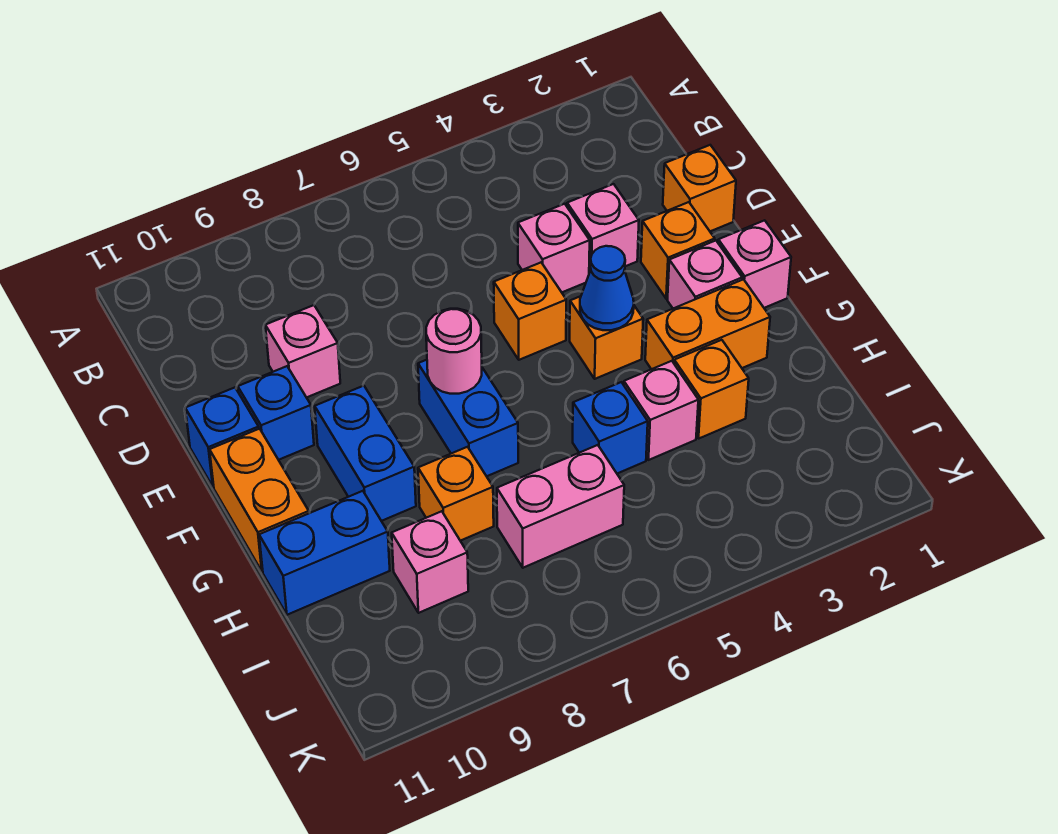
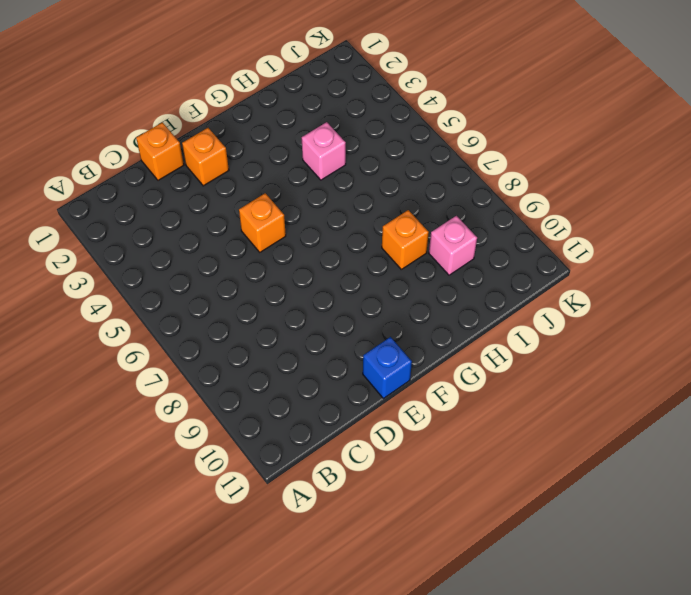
none -> pink brick D3 level 1
none -> pink brick D4 level 1
none -> pink brick D9 level 1

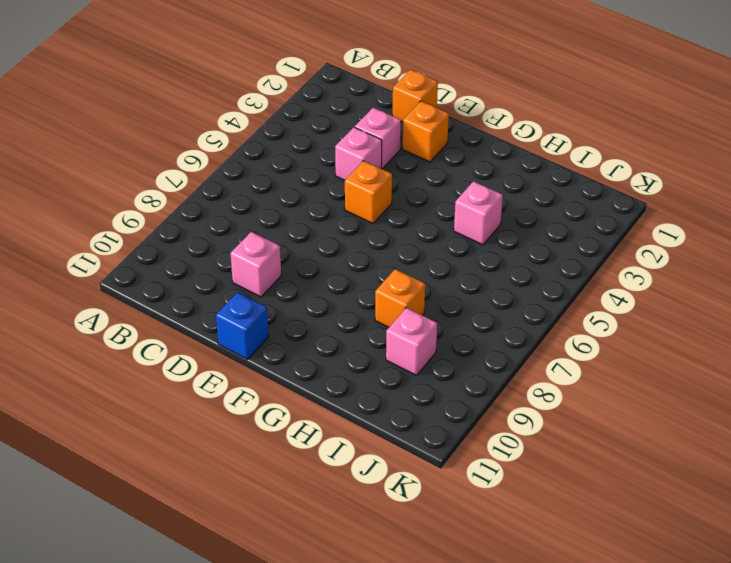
none -> blue brick E10 level 1
none -> pink brick F1 level 1
none -> pink brick F2 level 1

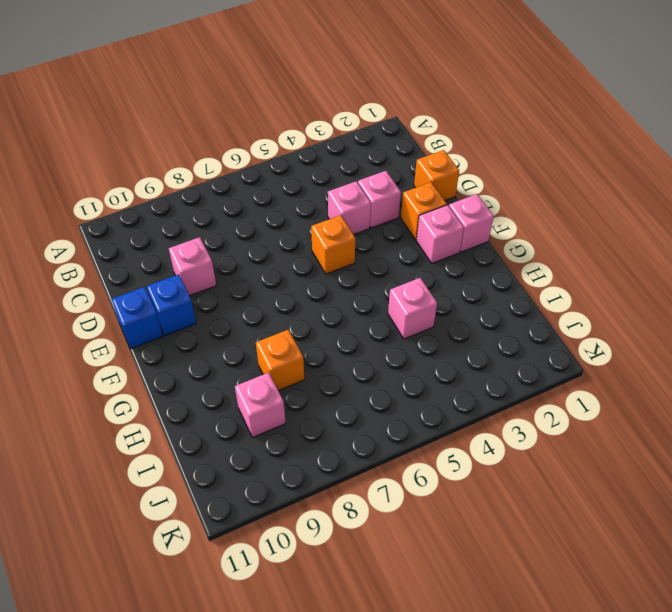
none -> orange brick F4 level 1
none -> blue brick F7:G7 level 1
none -> blue brick F9:G9 level 1

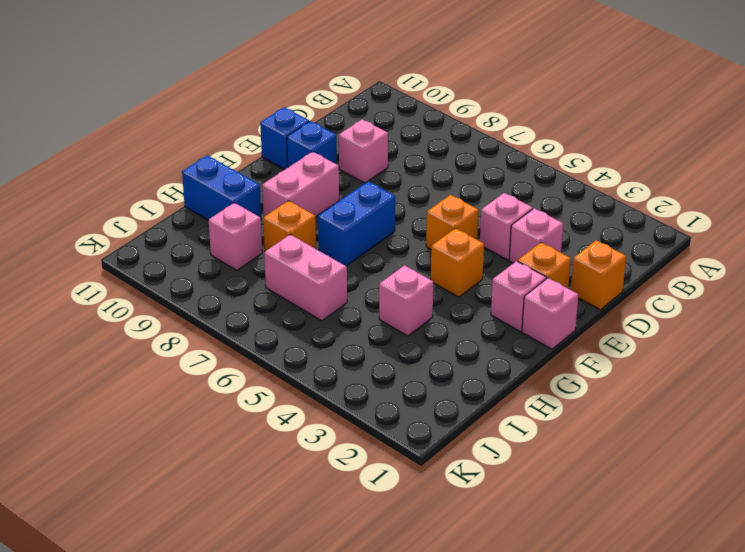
pink brick F9:G9 level 1 -> blue brick F9:G9 level 1
none -> orange brick F11:G11 level 1
none -> orange brick G2:G3 level 1
none -> orange brick H3 level 1

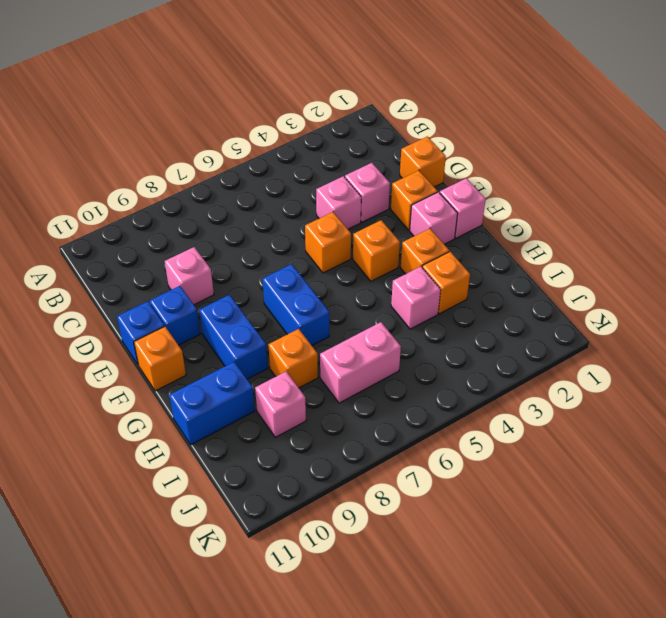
orange brick F11 level 1 -> orange brick F11:G11 level 1
orange brick G3 level 1 -> orange brick G2:G3 level 1
none -> blue brick H5 level 1
none -> blue cone F4 level 2
none -> pink round brick F7 level 2

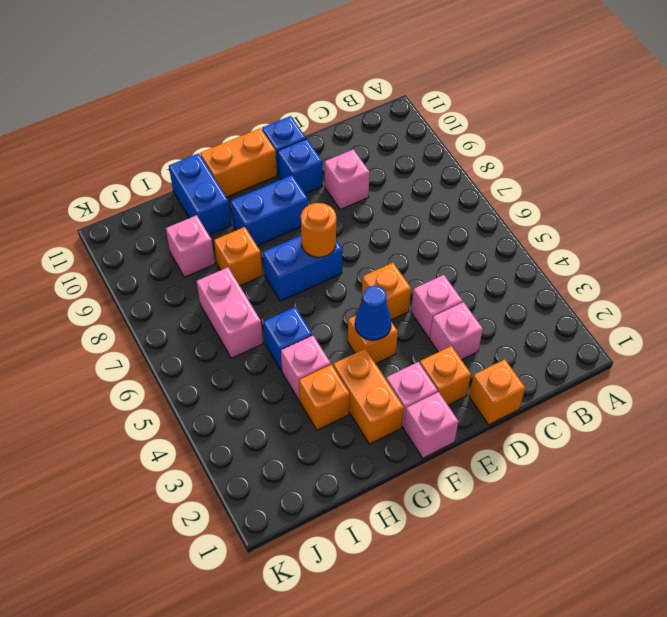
orange round brick F7 level 2 -> pink round brick F7 level 2

